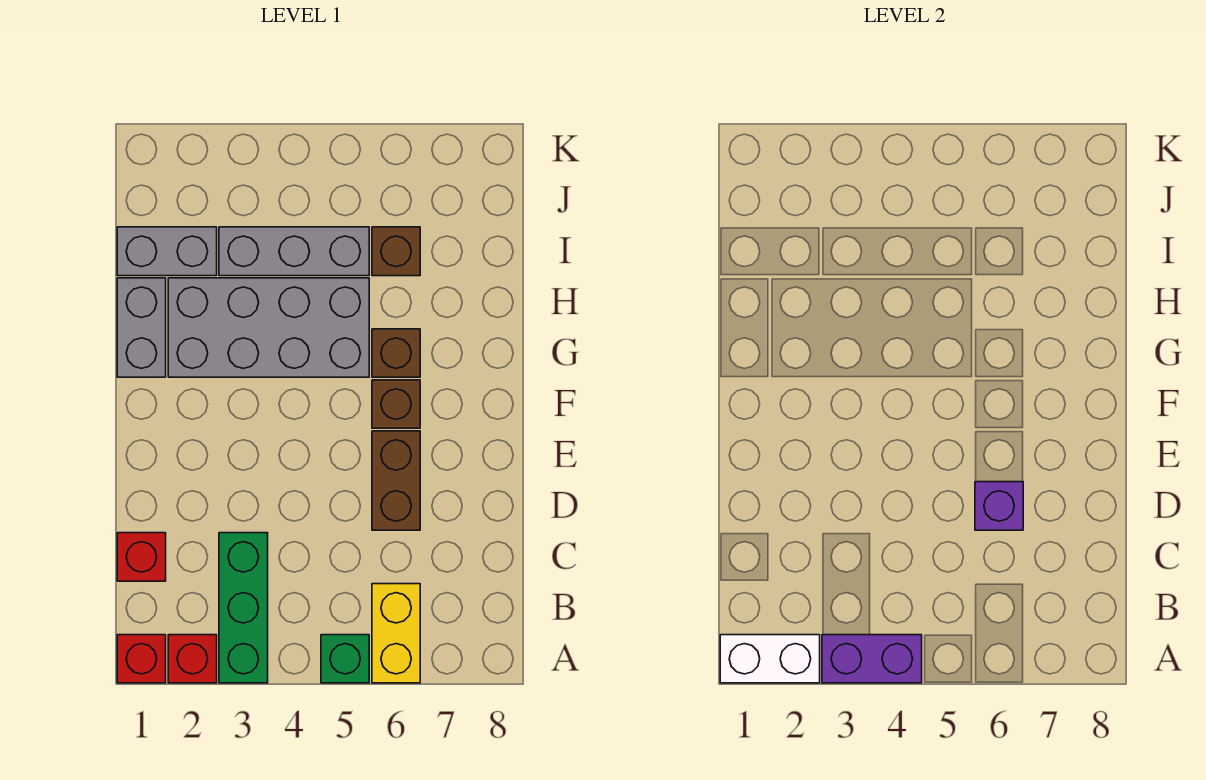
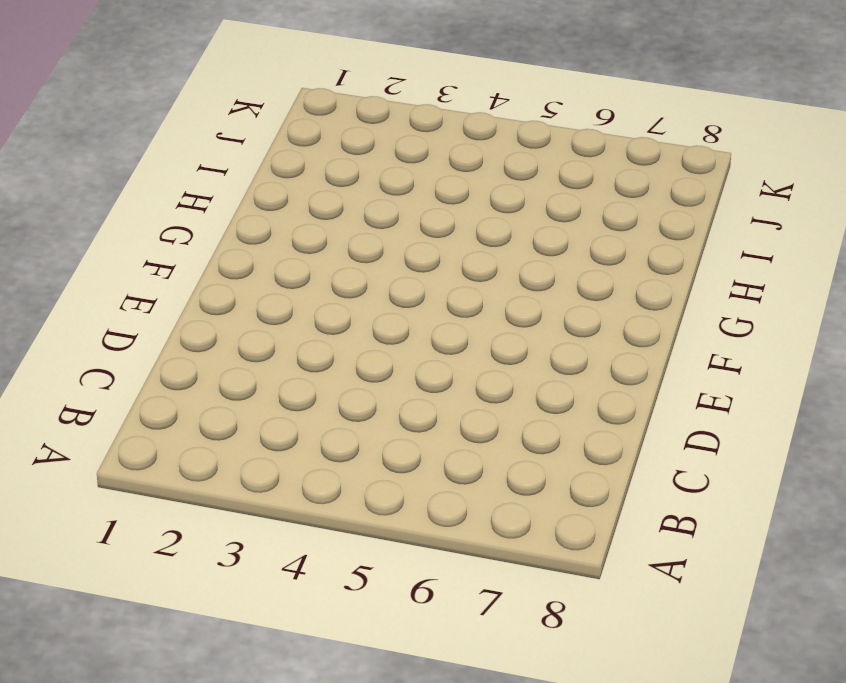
none -> red brick A1 level 1
none -> red brick A2 level 1
none -> green brick A3:C3 level 1

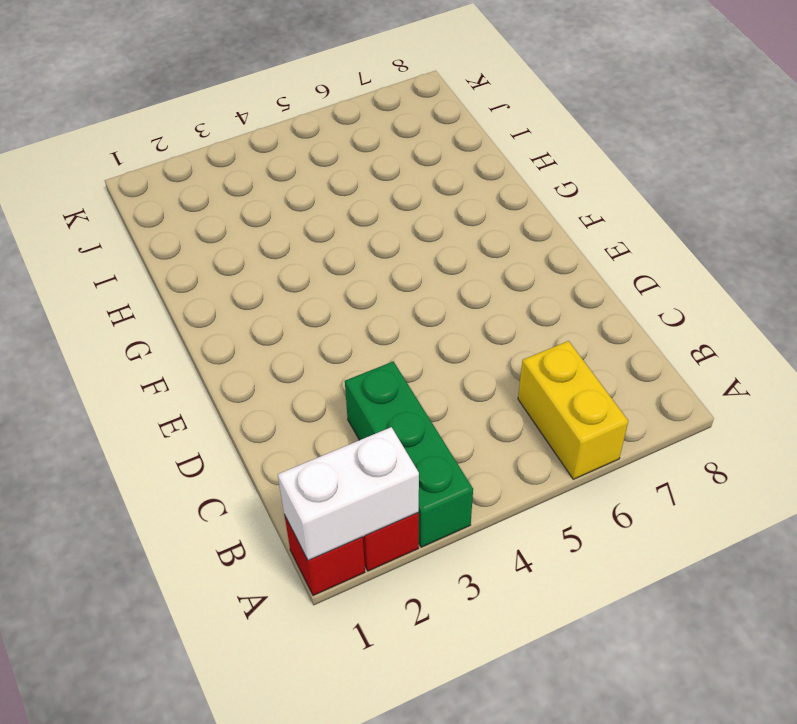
none -> green brick A5 level 1
none -> red brick C1 level 1
none -> brown brick D6:E6 level 1

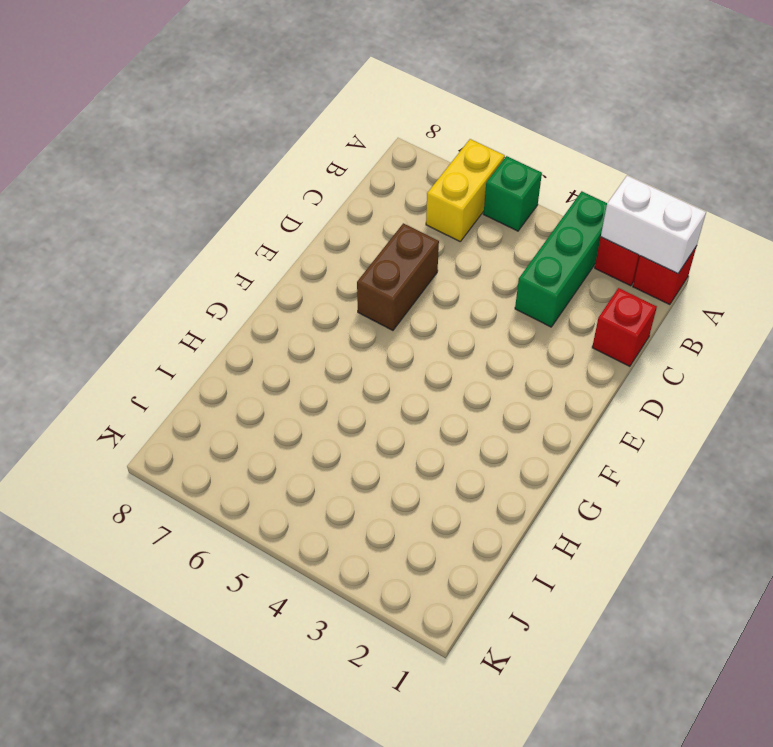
none -> brown brick F6 level 1
none -> grey brick G1:H1 level 1
none -> grey brick G2:H5 level 1

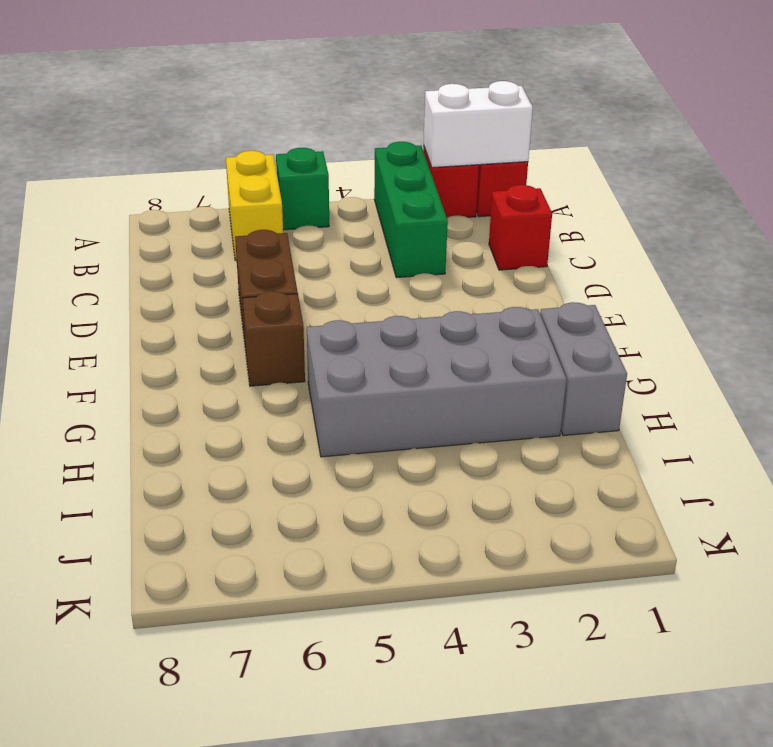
none -> brown brick G6 level 1
none -> grey brick I1:I2 level 1
none -> grey brick I3:I5 level 1

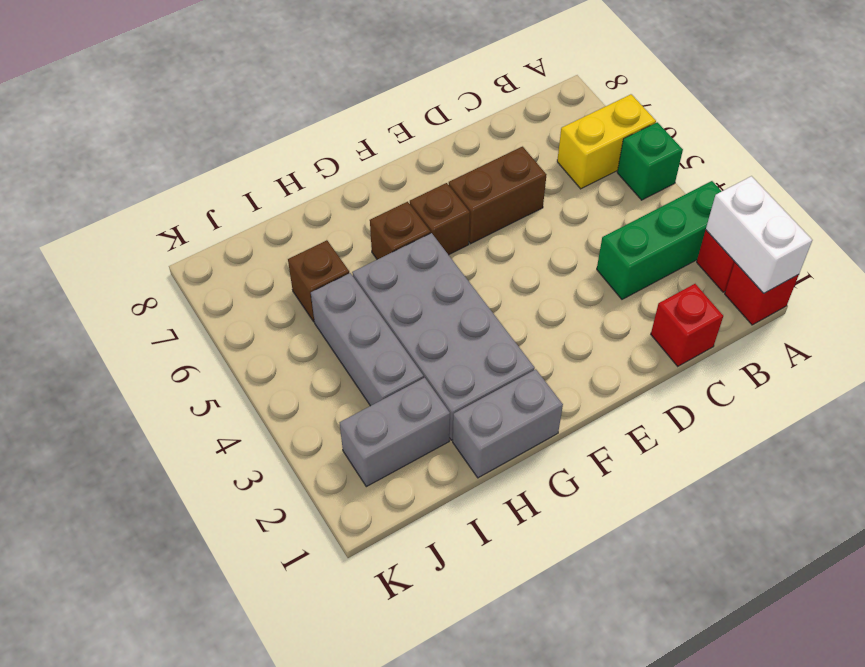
grey brick I2:J2 level 1 -> grey brick I1:I2 level 1
none -> purple brick A3:A4 level 2
none -> purple brick D6 level 2

